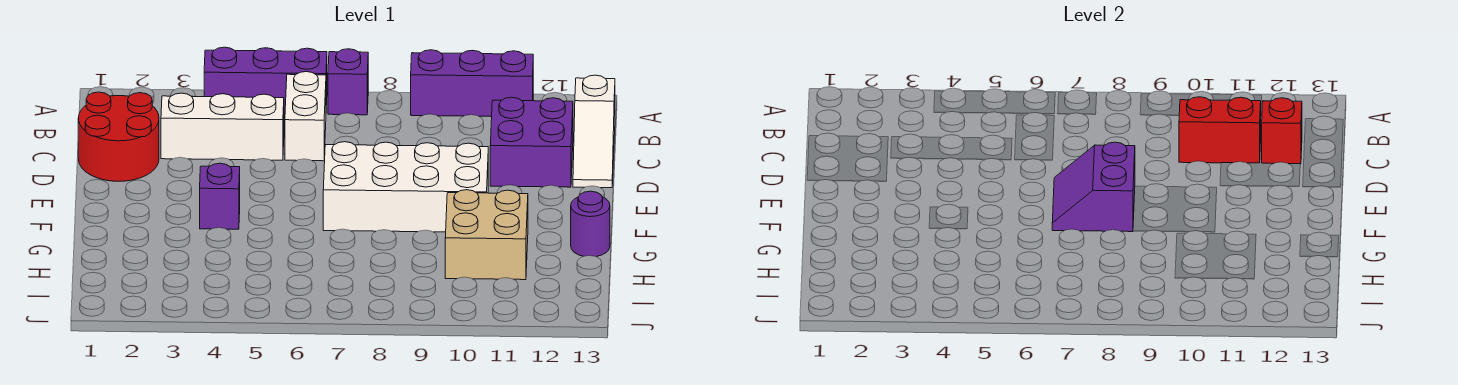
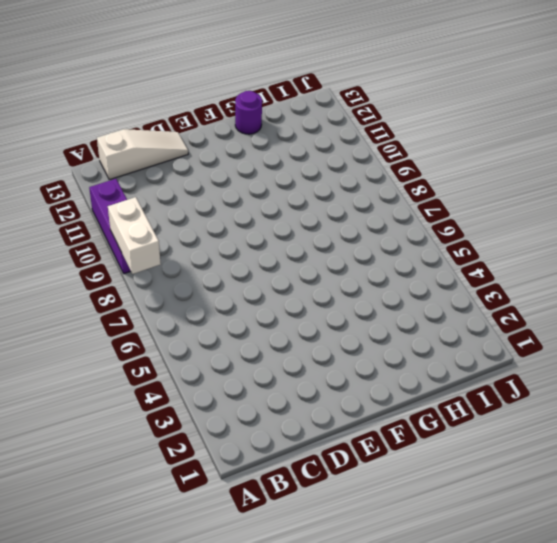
white brick A8:A9 level 2 -> white brick B6:C6 level 1
none -> purple brick A4:A6 level 1
none -> purple brick A7 level 1
none -> red round brick C1:D2 level 1

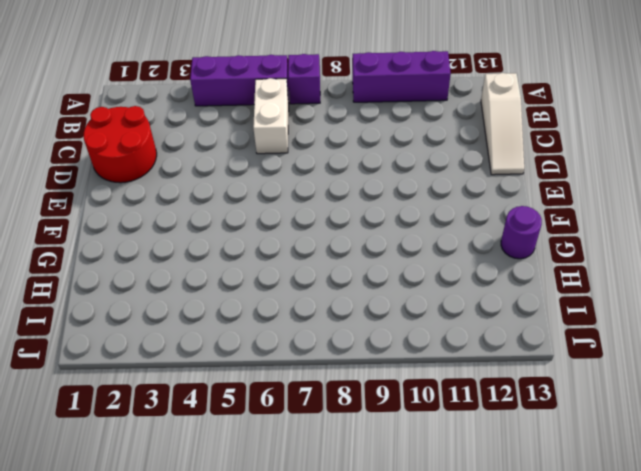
none -> white brick C3:C5 level 1
none -> purple brick C11:D12 level 1
none -> white brick E7:F10 level 1

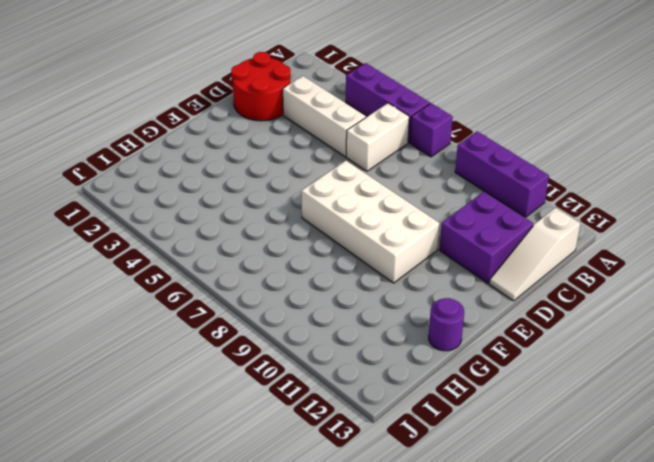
none -> purple brick F4 level 1
none -> tan brick G10:H11 level 1
none -> red brick C10:C11 level 2

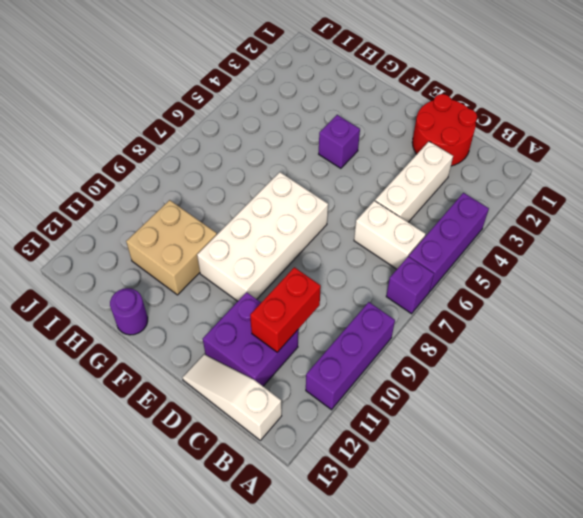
none -> red brick C12 level 2
none -> purple slope E7:F8 level 2 top 8

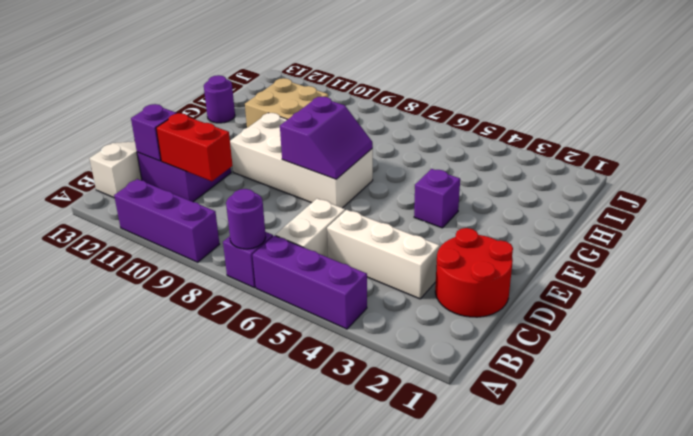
purple round brick A7 level 2 -> none
purple brick C12 level 2 -> red brick C12 level 2

